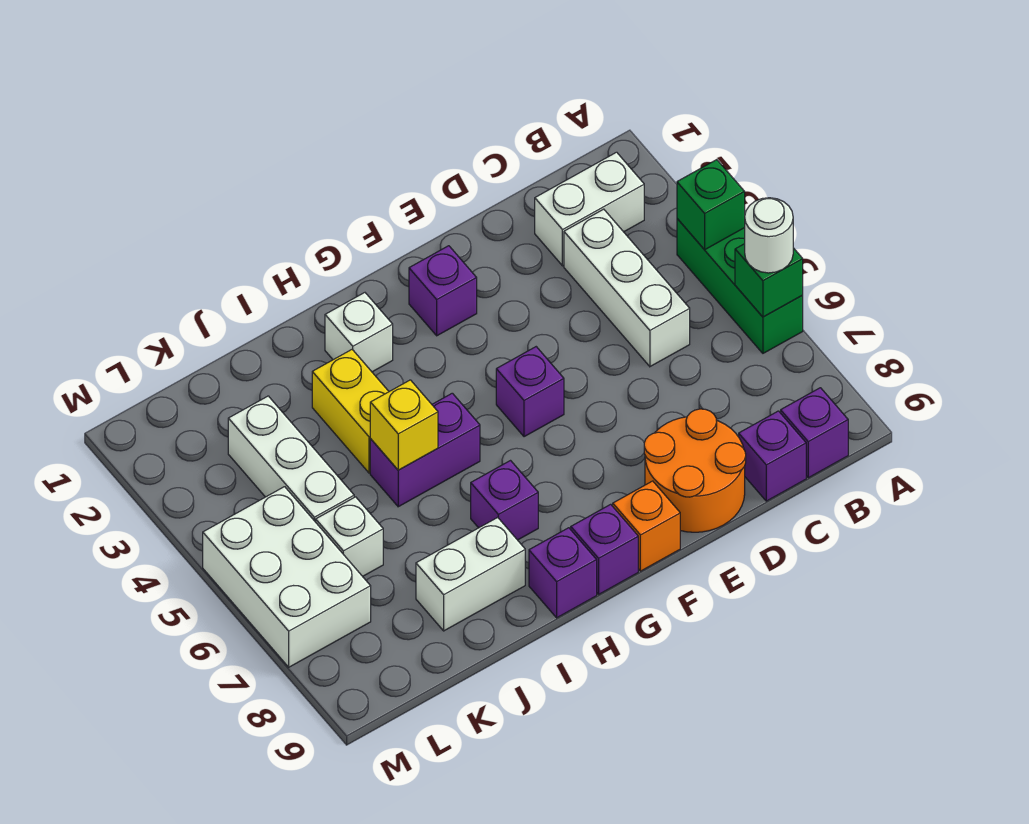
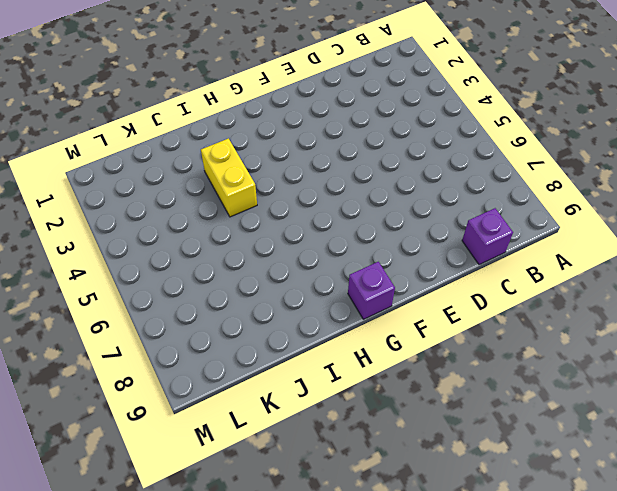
none -> green brick A4:A6 level 1
none -> white brick B2:C2 level 1
none -> purple brick B9 level 1

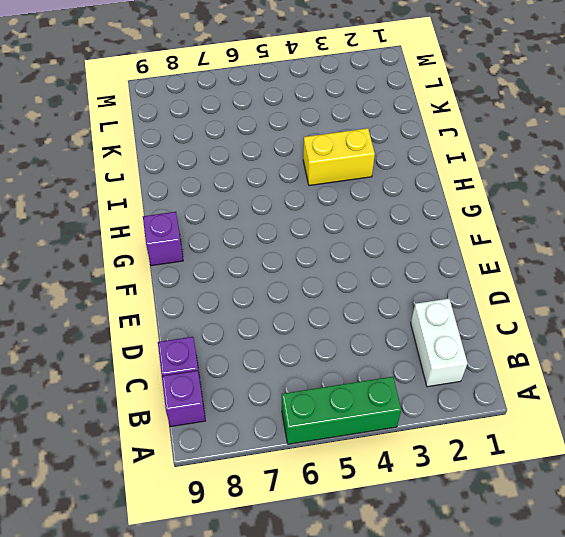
none -> white brick C3:C5 level 1
none -> orange round brick D8:E9 level 1
none -> purple brick F2 level 1

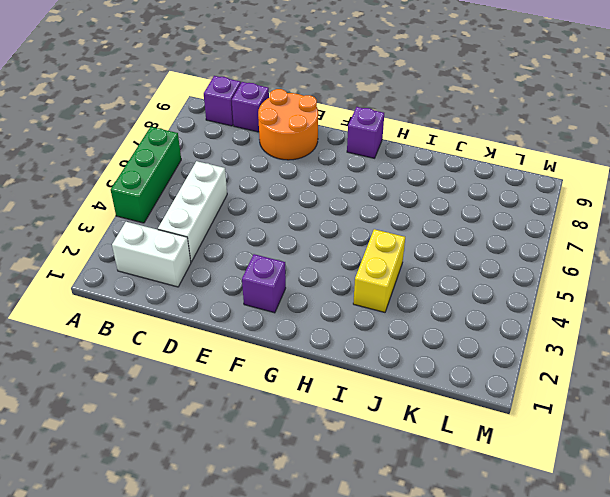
none -> purple brick F5 level 1
none -> orange brick F9 level 1
none -> white brick H2 level 1

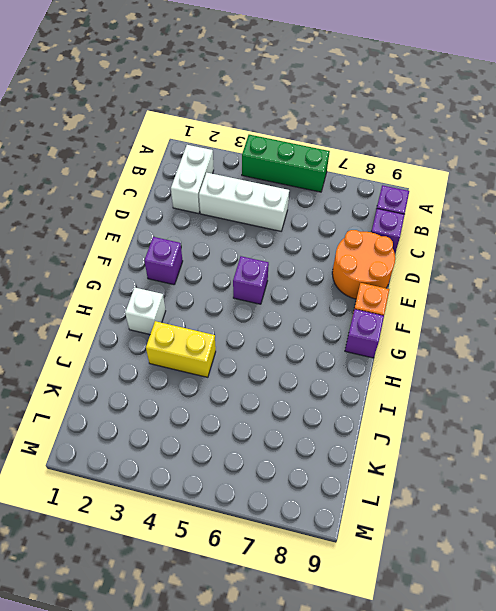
none -> purple brick H5:I5 level 1
none -> purple brick H7 level 1
none -> purple brick H9 level 1

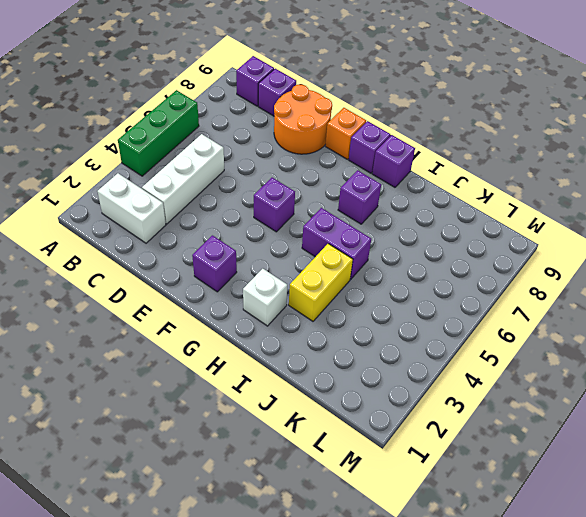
none -> white brick I8:J8 level 1
none -> white brick K3:K5 level 1
none -> white brick K6 level 1

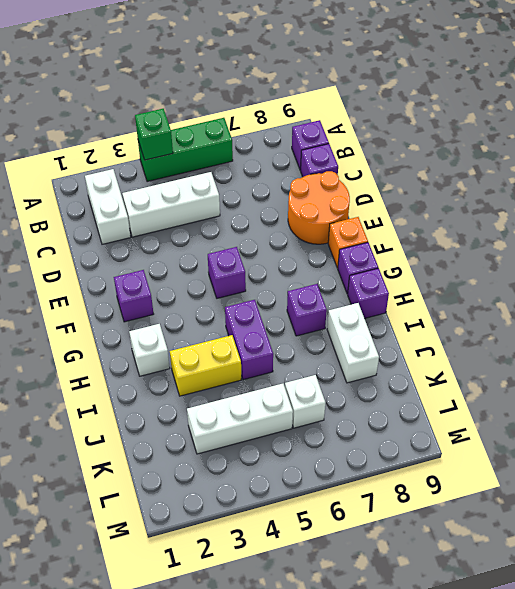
none -> white brick L5:M7 level 1
none -> green brick A6 level 2
none -> yellow brick I5 level 2

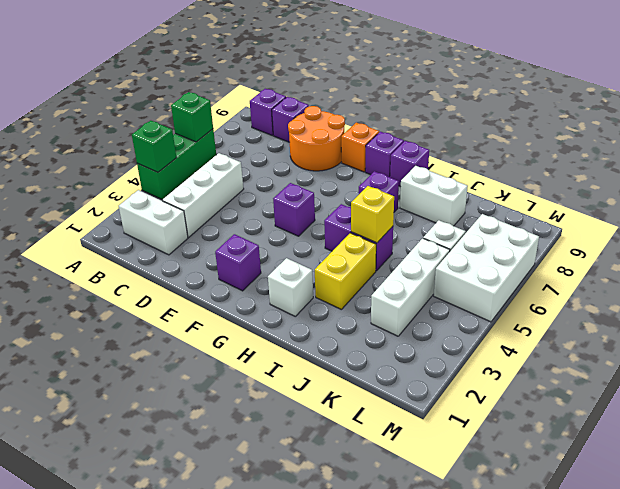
none -> white round brick A6 level 3

